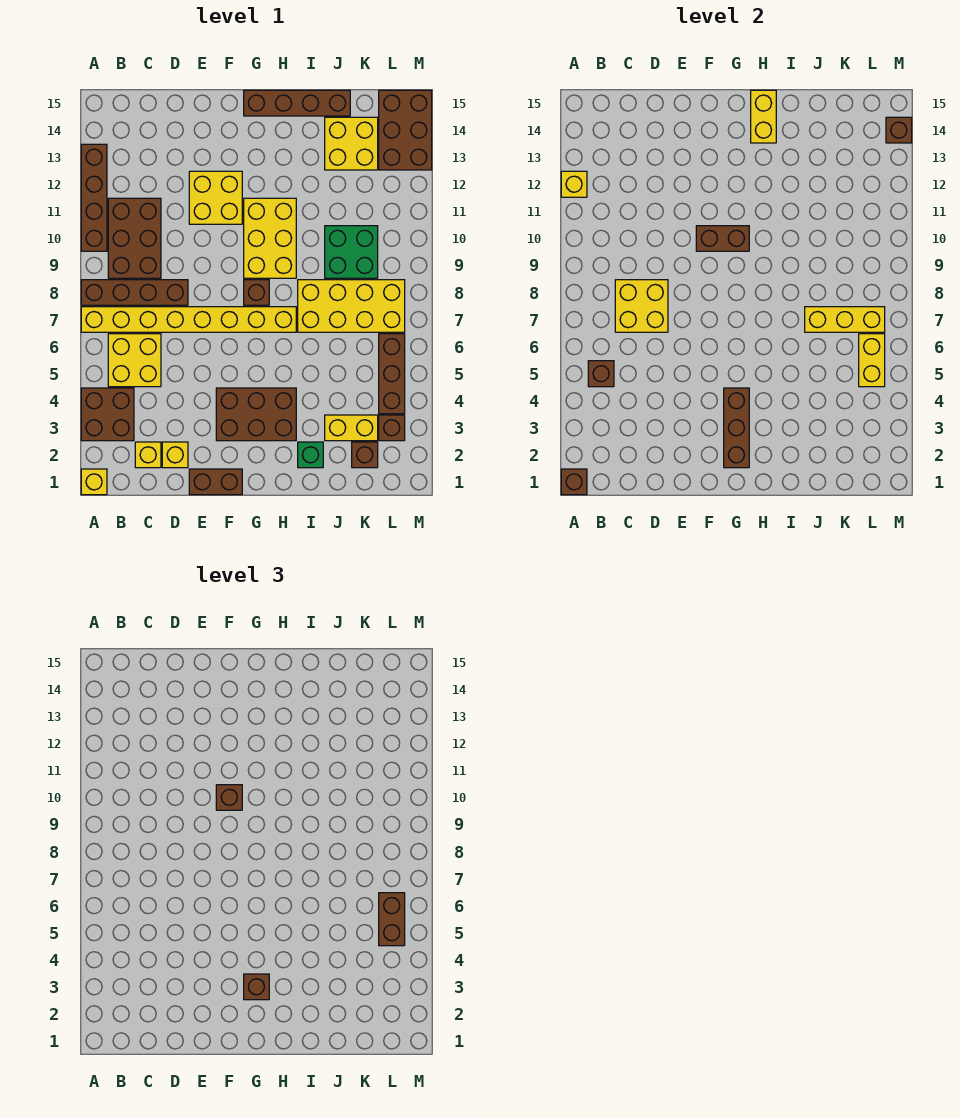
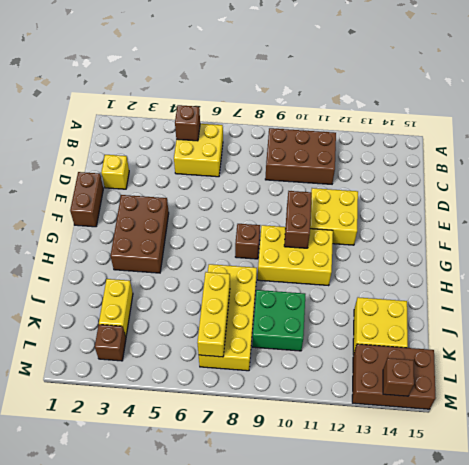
none -> yellow brick A1 level 1
none -> brown brick A3:B4 level 1
none -> yellow brick A7:H7 level 1
none -> brown brick A8:D8 level 1

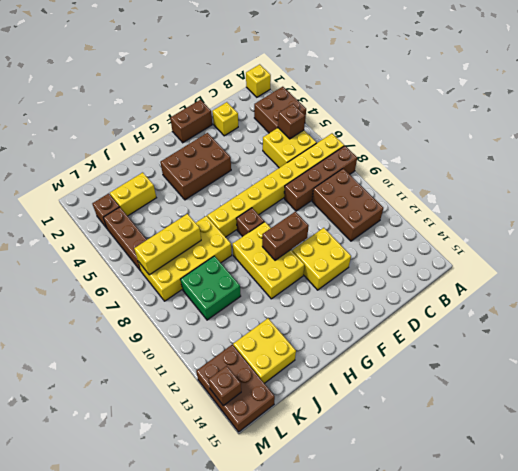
none -> brown brick A10:A13 level 1
none -> yellow brick C2 level 1
none -> brown brick G15:J15 level 1
none -> green brick I2 level 1

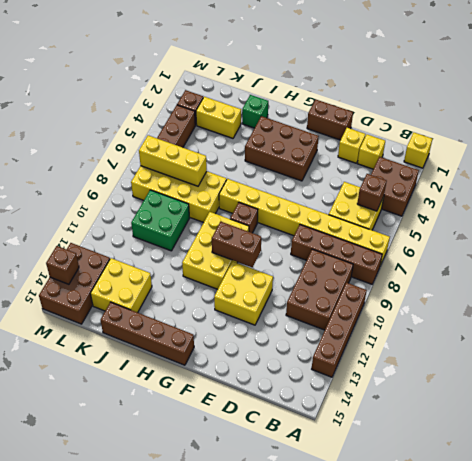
none -> brown brick K2 level 1
none -> brown brick A1 level 2
none -> yellow brick A12 level 2
none -> yellow brick C7:D8 level 2

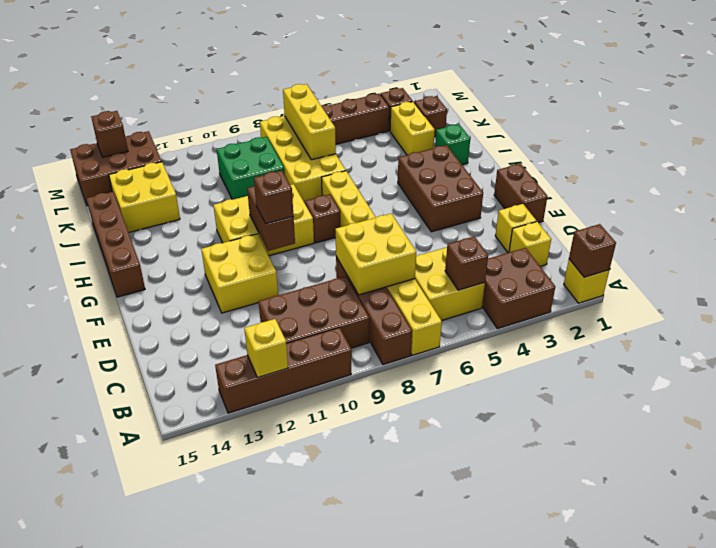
none -> brown brick G2:G4 level 2
none -> yellow brick H14:H15 level 2
none -> yellow brick L5:L6 level 2
none -> brown brick G3 level 3

